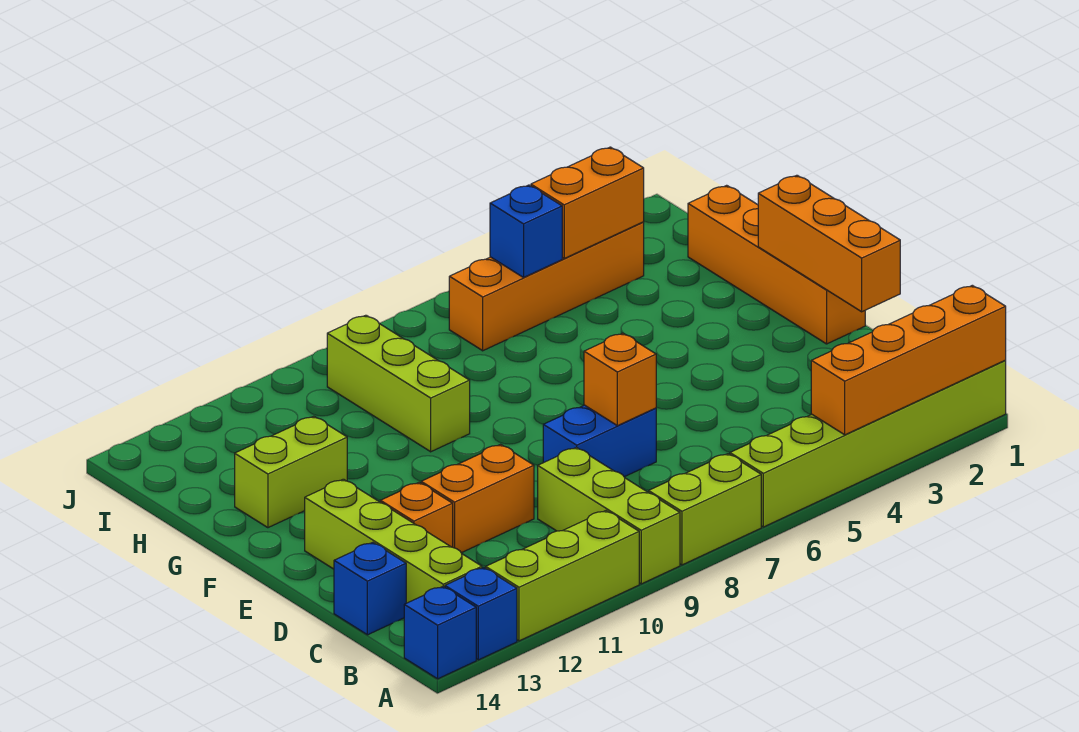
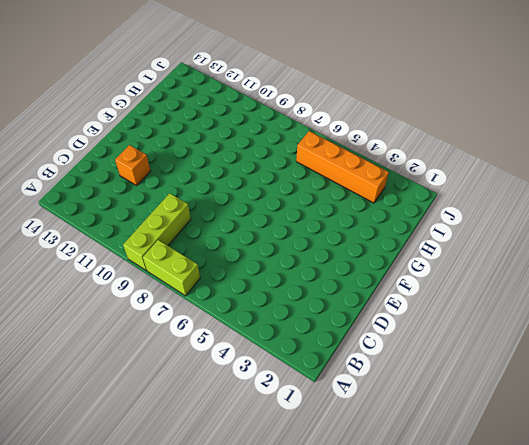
none -> lime brick A1:A6 level 1
none -> lime brick A10:A12 level 1
none -> blue brick A13 level 1

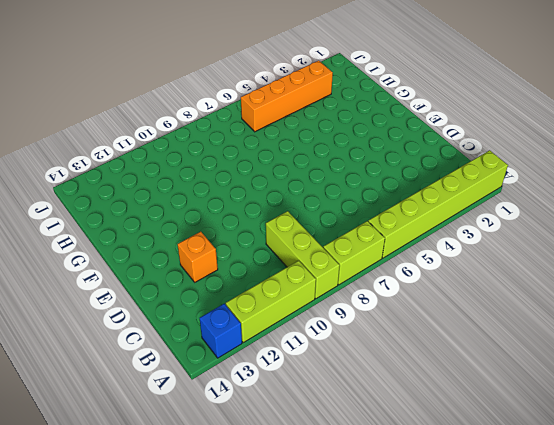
none -> blue brick A14 level 1
none -> lime brick B13:E13 level 1
none -> blue brick C14 level 1

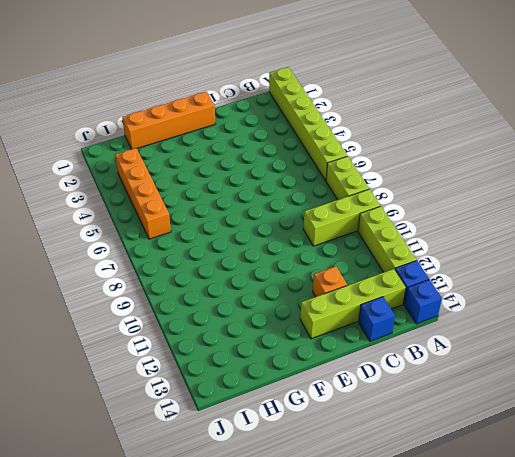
none -> blue brick D7:D8 level 1
none -> orange brick D10:D11 level 1
none -> lime brick G9:I9 level 1

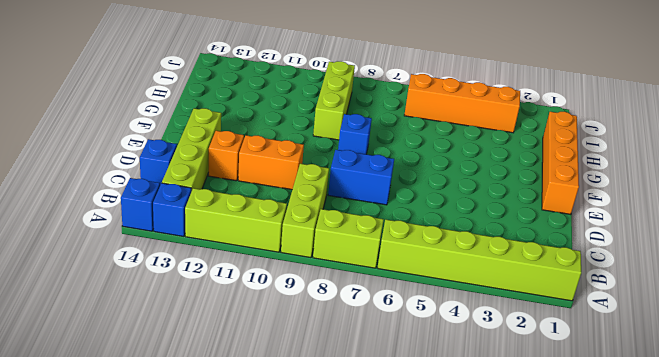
blue brick F8 level 1 -> blue brick I5 level 2
none -> lime brick G12:G13 level 1
none -> orange brick A1:A4 level 2
none -> orange brick D1:F1 level 2

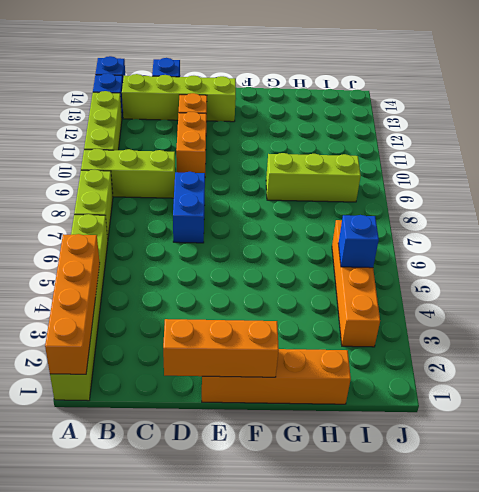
none -> lime brick G12:G13 level 1
none -> orange brick D7 level 2
none -> orange brick I3:I4 level 2

